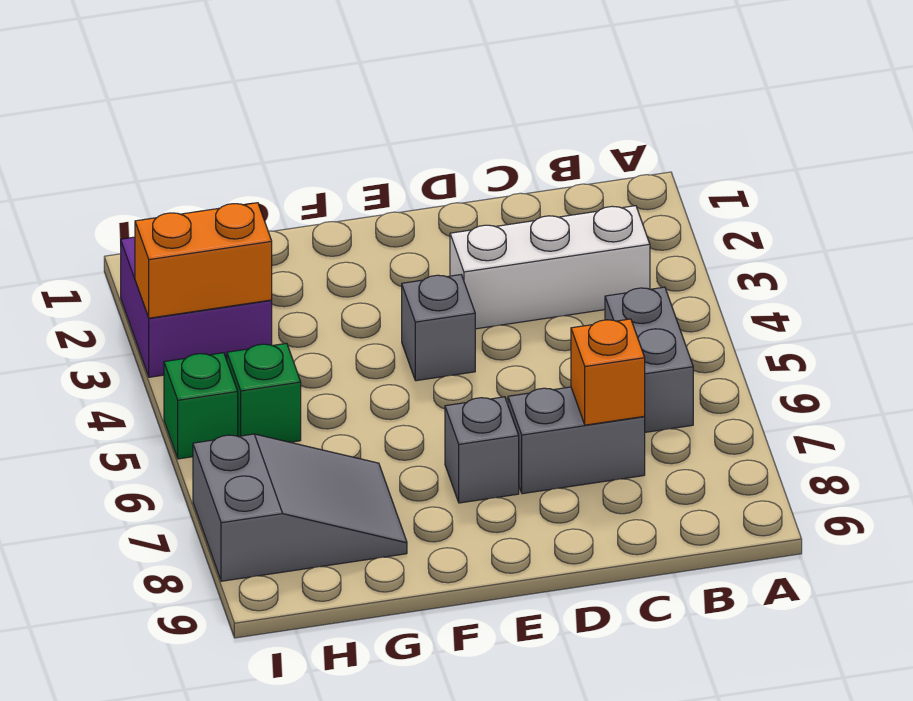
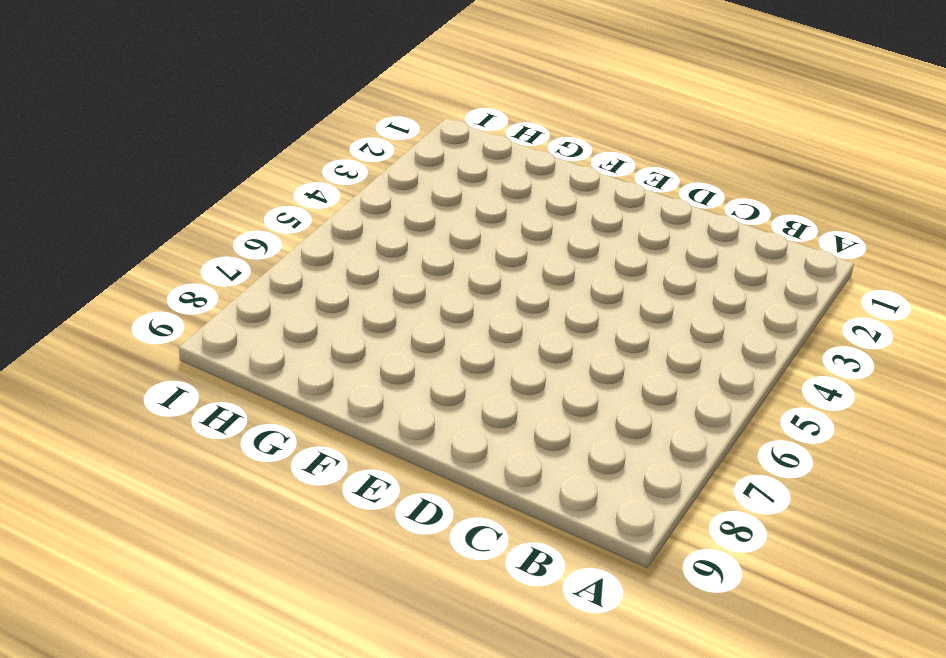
none -> white brick B3:D3 level 1
none -> grey brick B5:B6 level 1

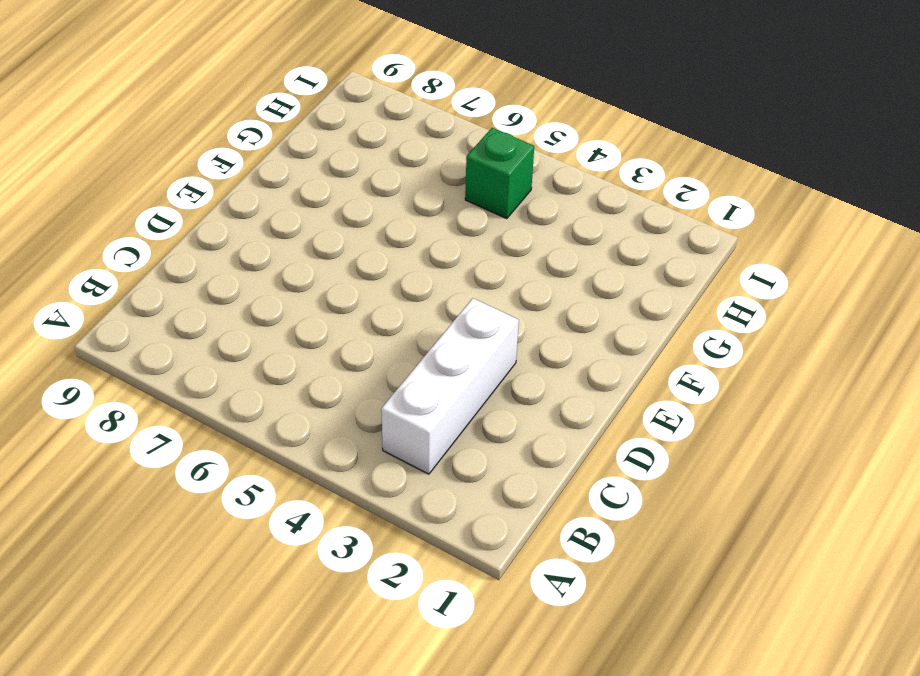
none -> grey brick B5:B6 level 1
none -> grey brick C7:D7 level 1

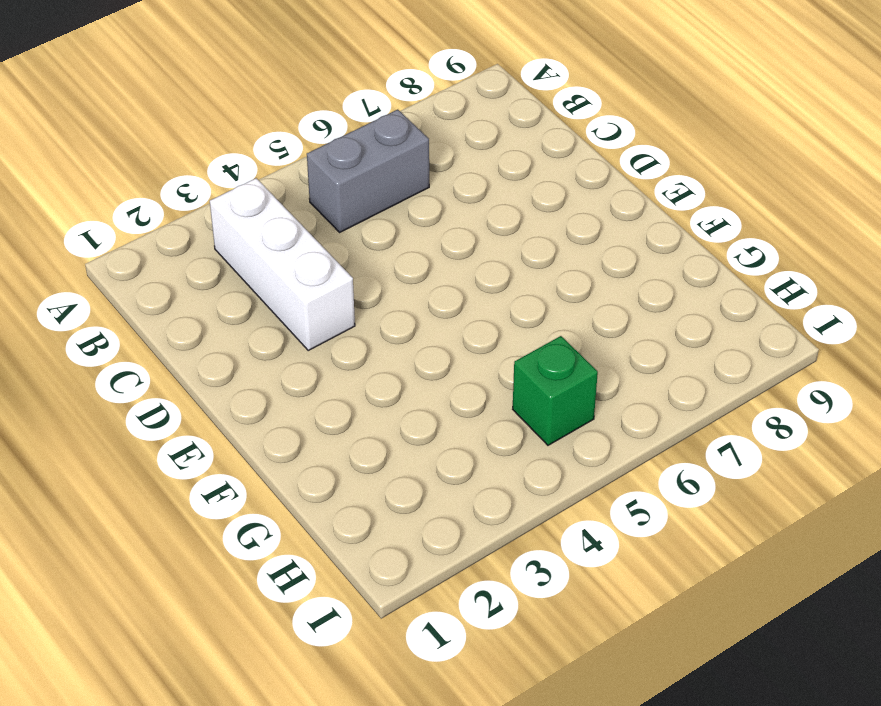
none -> grey brick C7:D7 level 1
none -> grey brick E4 level 1

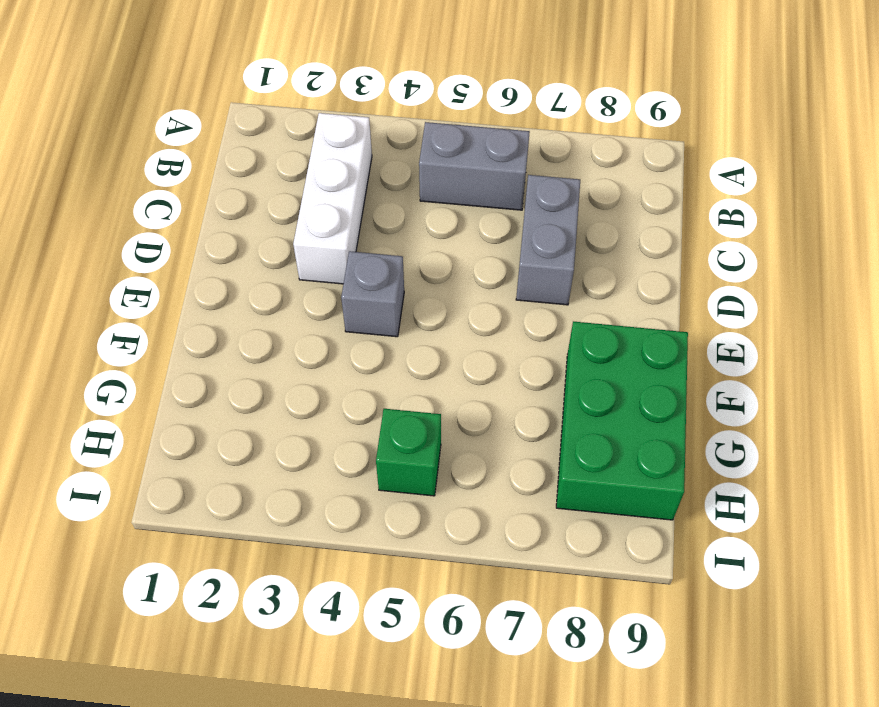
green brick F8:H9 level 1 -> grey slope G7:I8 level 1 top I
none -> grey brick E7 level 1
none -> purple brick H2:I3 level 1

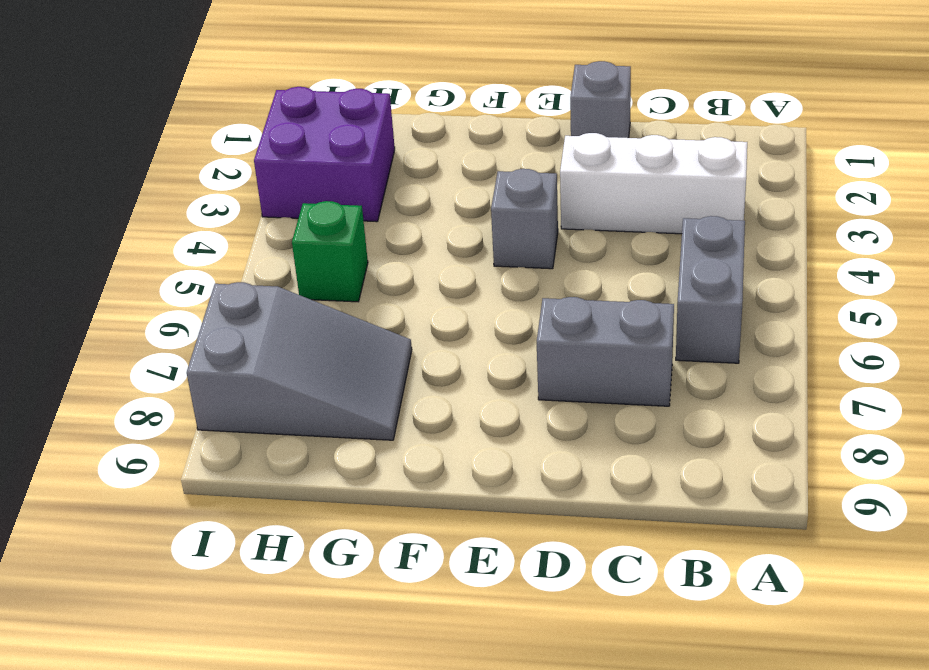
grey brick D1 level 1 -> grey brick E7 level 1
none -> green brick I5 level 1
none -> orange brick C7 level 2

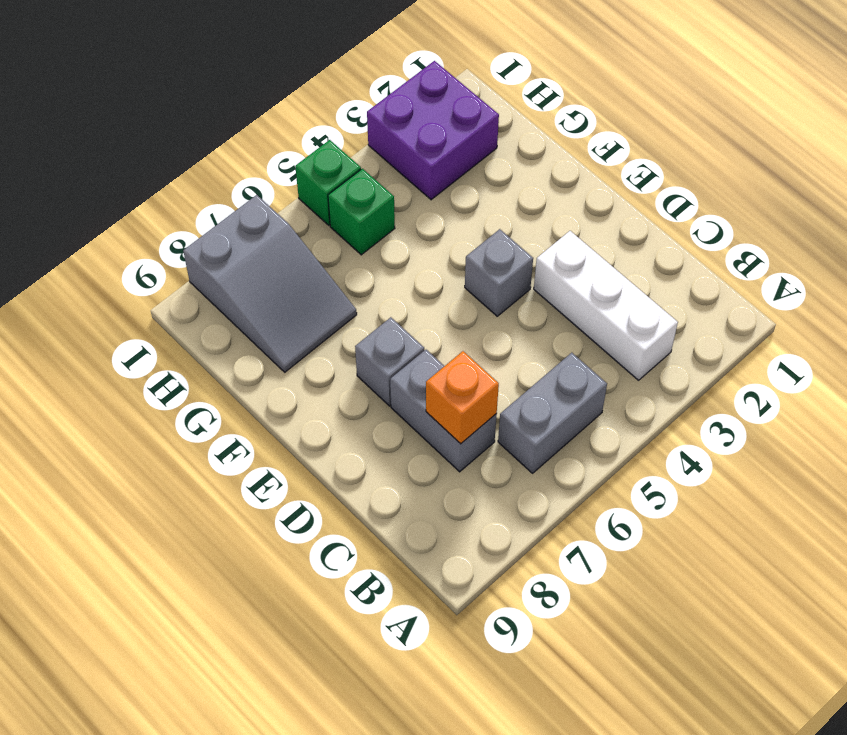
none -> orange brick H3:I3 level 2

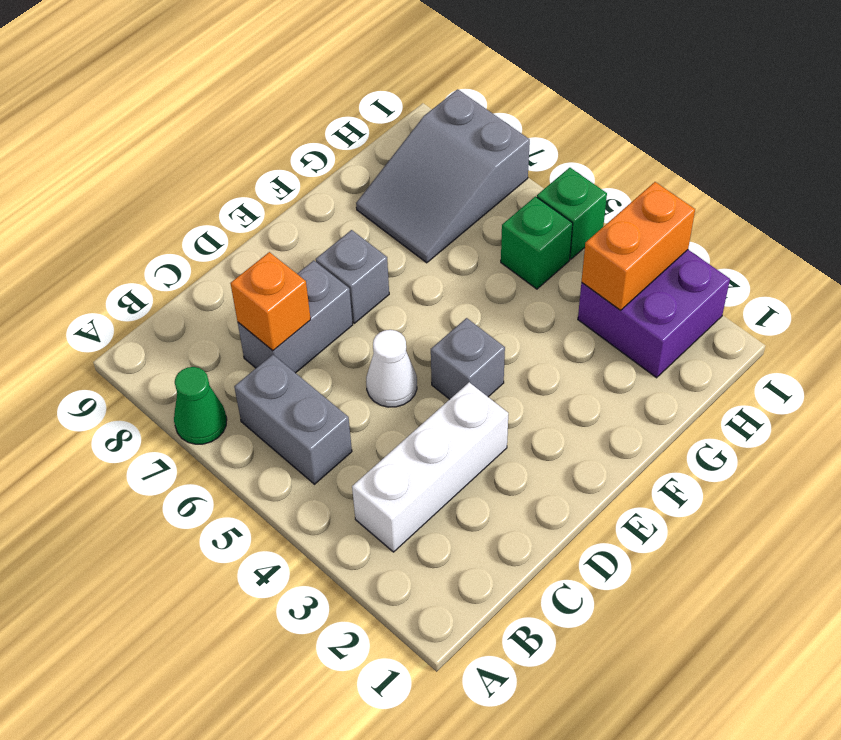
green cone A7 level 1 -> none
white cone D5 level 1 -> none

